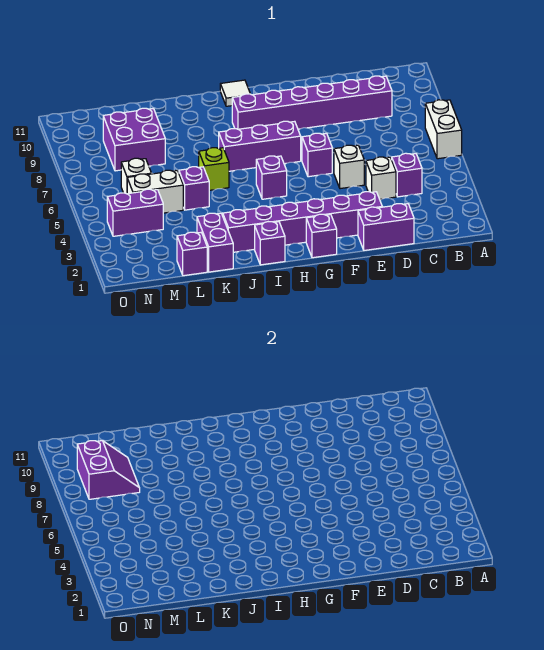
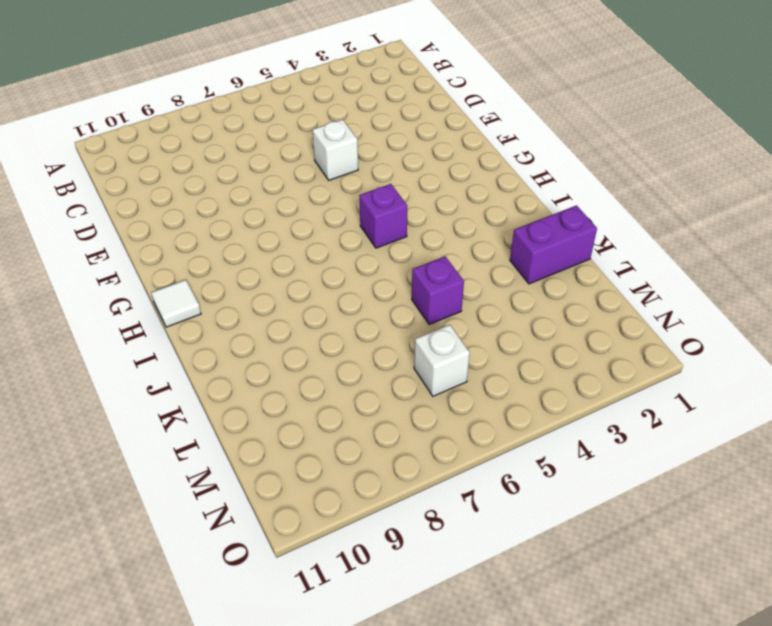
none -> white brick A6:A7 level 1
none -> purple brick C4 level 1
none -> purple brick C9:H9 level 1

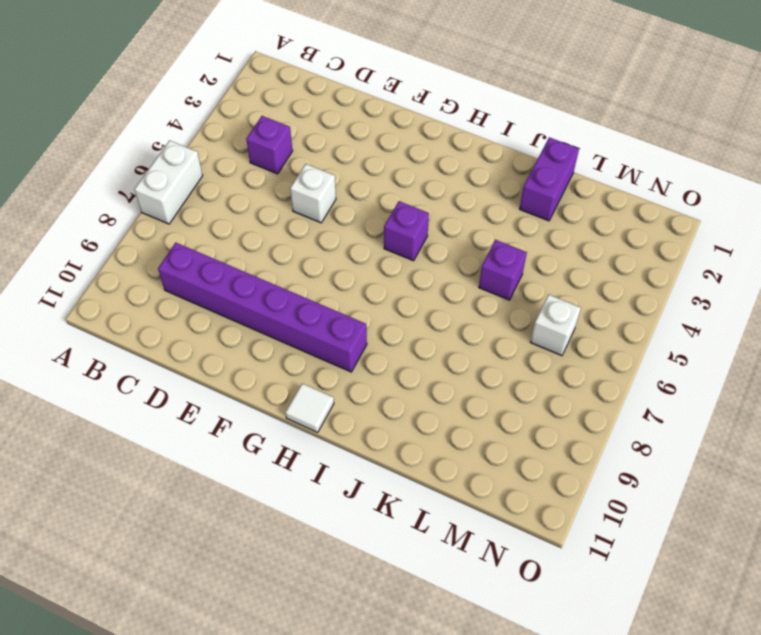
none -> purple brick D1:E1 level 1
none -> white brick D4 level 1
none -> purple brick E2:J2 level 1

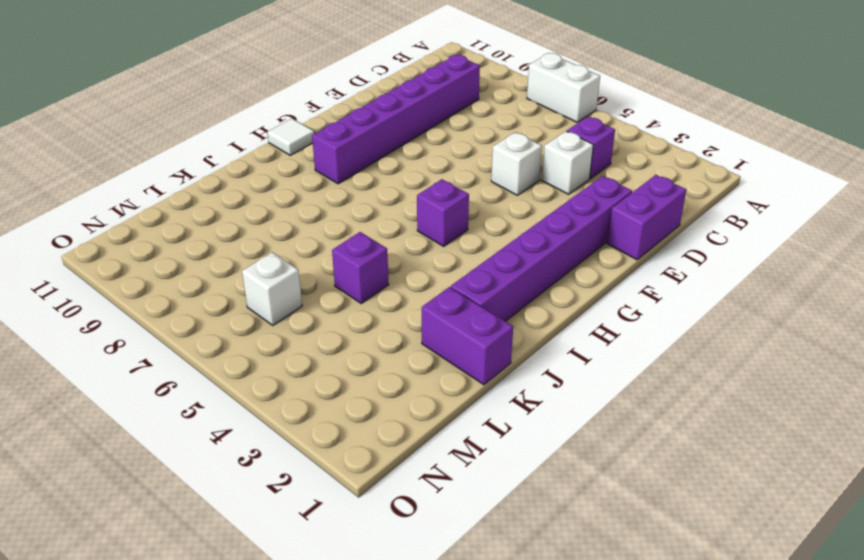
none -> purple brick F6 level 1
none -> purple brick G1 level 1
none -> purple brick G7:I7 level 1

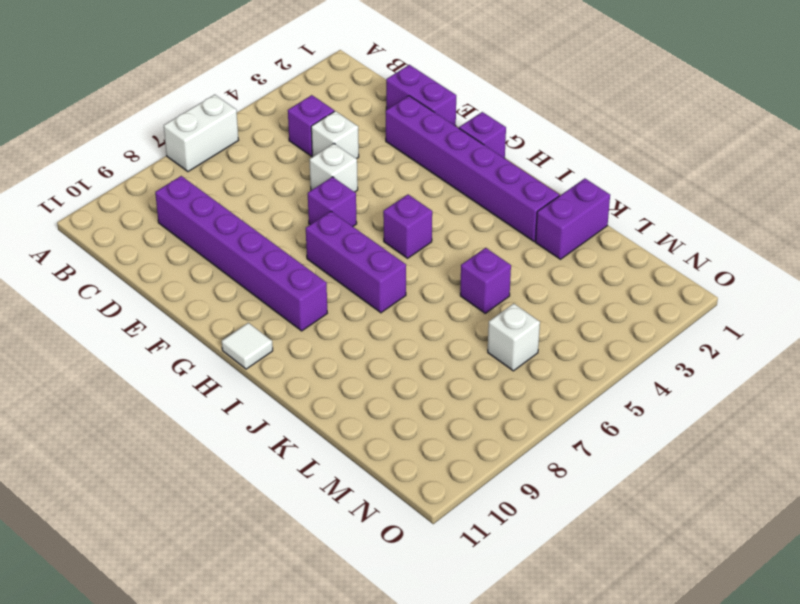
none -> purple brick I1 level 1
none -> lime brick J6 level 1
none -> purple brick L1 level 1

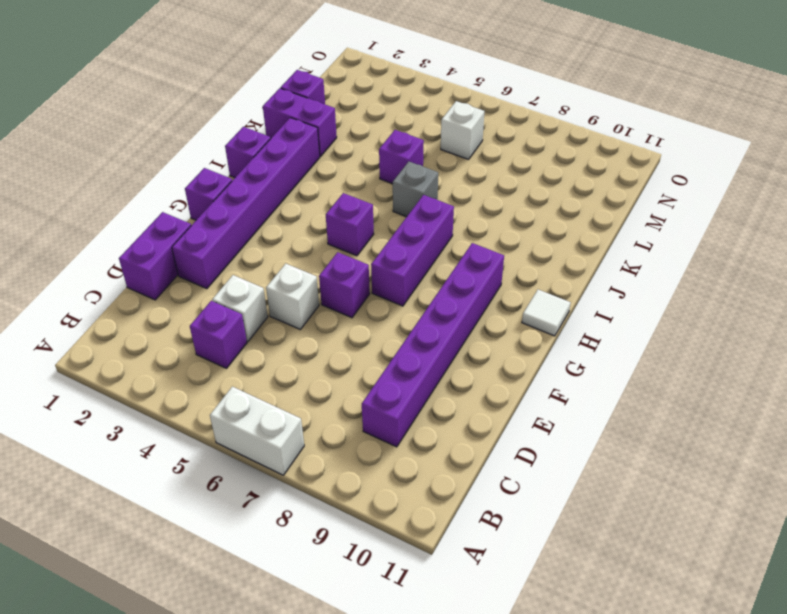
grey brick J6 level 1 -> lime brick J6 level 1
none -> white brick L5:M5 level 1
none -> purple brick L8:M9 level 1
none -> purple brick M4:N4 level 1

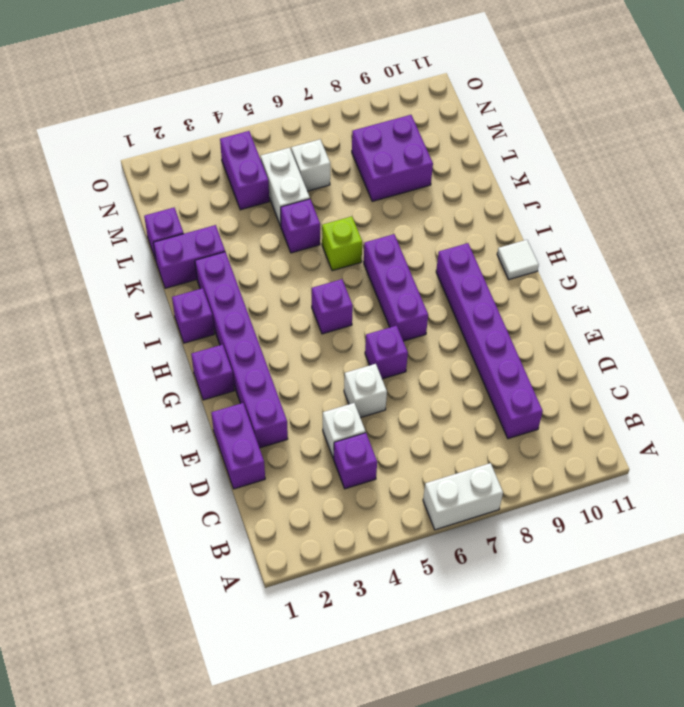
none -> purple slope M8:N9 level 2 top N

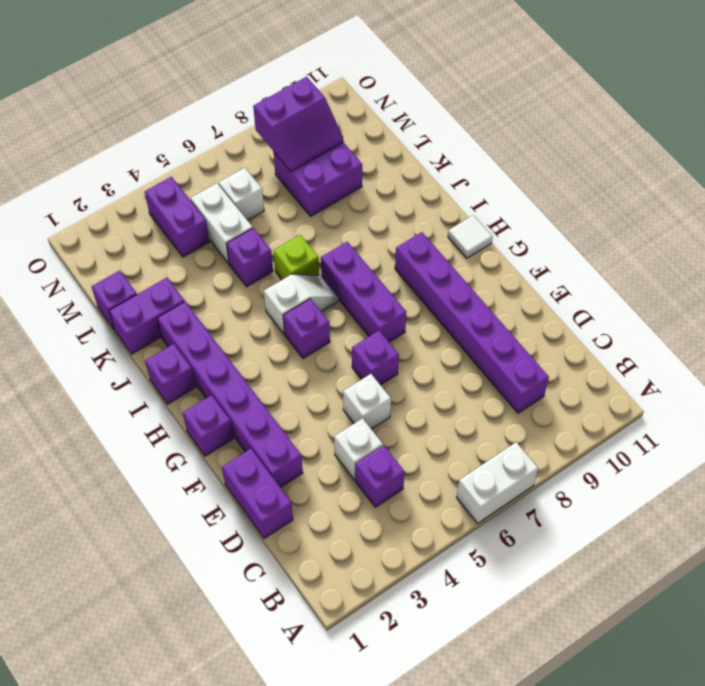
white slope I5:I6 level 1 top 5 -> none

